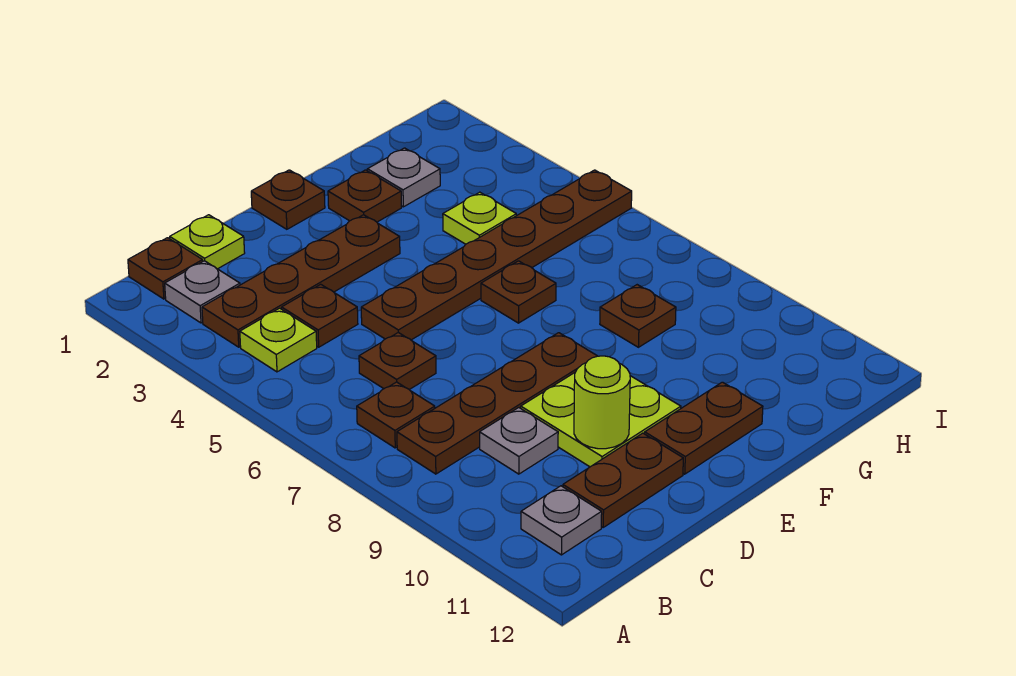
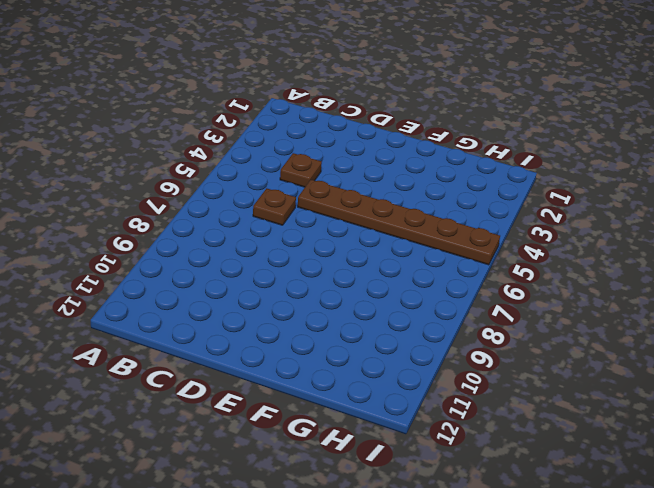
none -> brown plate B1 level 1
none -> grey plate B2 level 1
none -> brown plate B3:E3 level 1

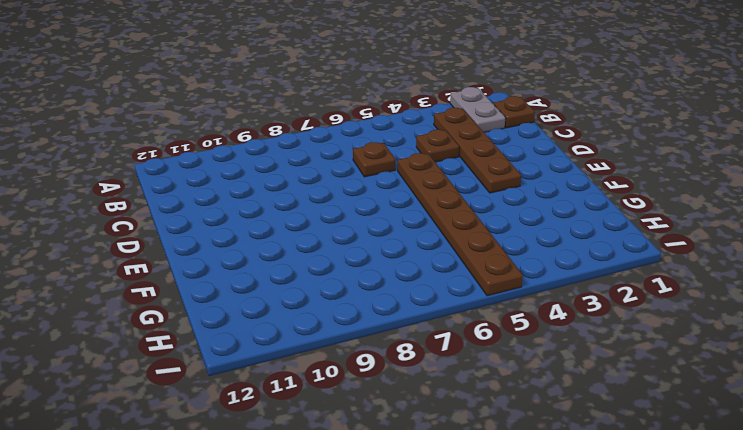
grey plate A2:B2 level 1 -> grey plate B2 level 1
none -> lime plate B4 level 1
none -> brown plate B7 level 1
none -> brown plate B8:E8 level 1

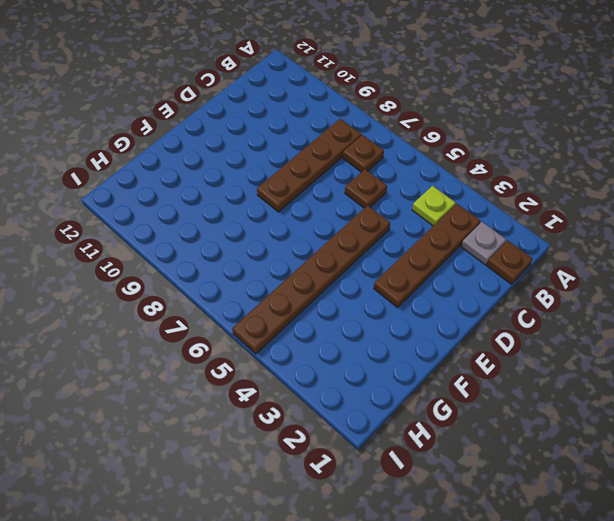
none -> grey plate B11 level 1
none -> lime plate C1 level 1
none -> brown plate C4 level 1

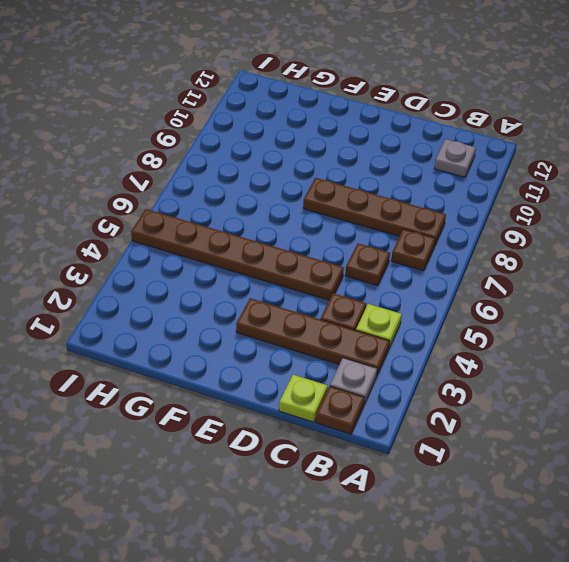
none -> grey plate C9 level 1
none -> brown plate C11:D11 level 1
none -> lime plate D9:E10 level 1

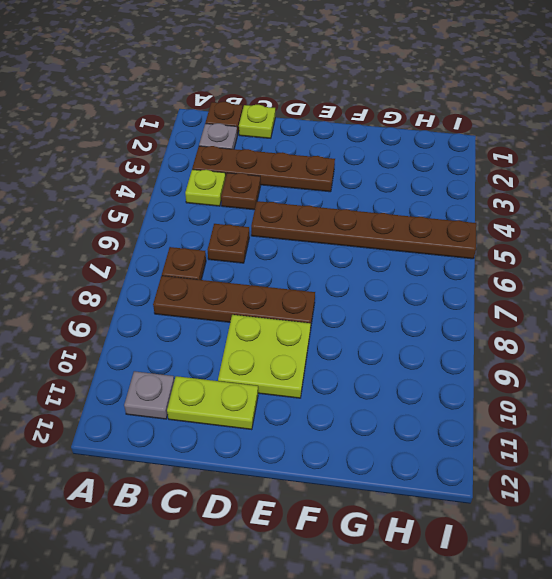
lime plate C11:D11 level 1 -> brown plate C11:D11 level 1
none -> grey plate C9 level 1
none -> brown plate E1 level 1
none -> brown plate E11:F11 level 1

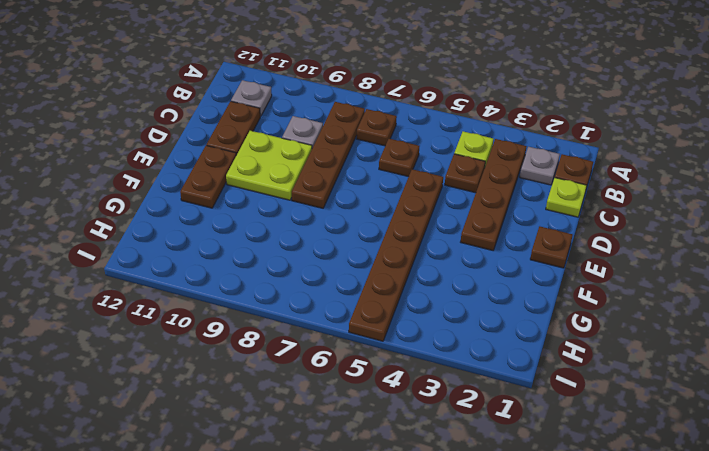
none -> brown plate F2 level 1
none -> brown plate F6 level 1
none -> grey plate G2 level 1

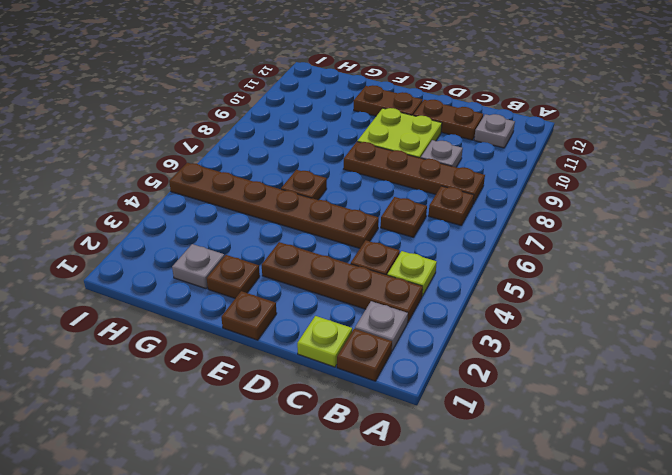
none -> lime plate G4 level 1
none -> brown plate G8 level 1
none -> lime round brick D10 level 2

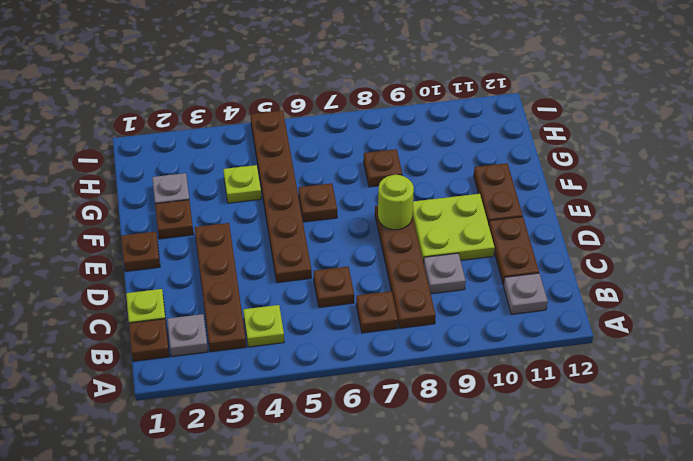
lime round brick E8 level 2 -> lime round brick D10 level 2
none -> brown plate C4 level 1

